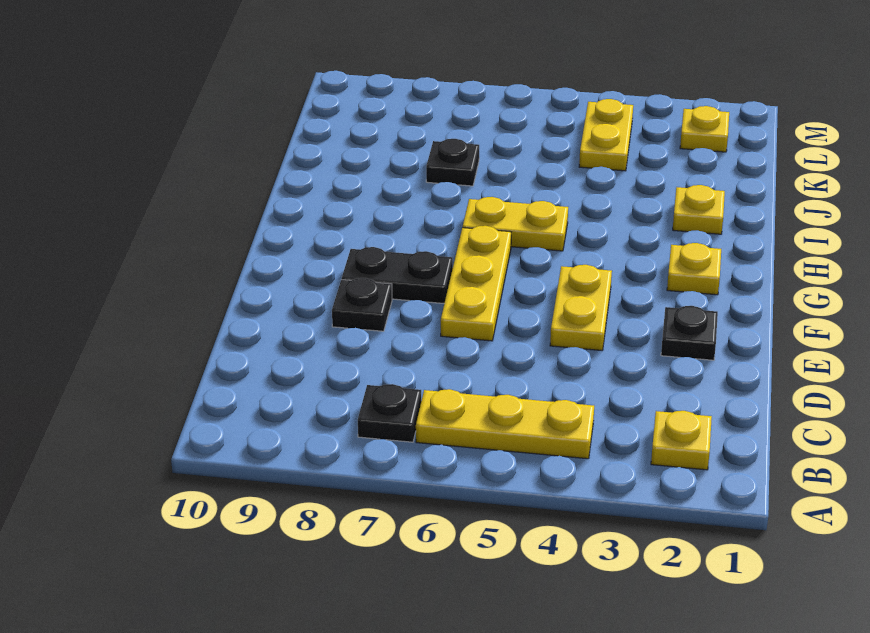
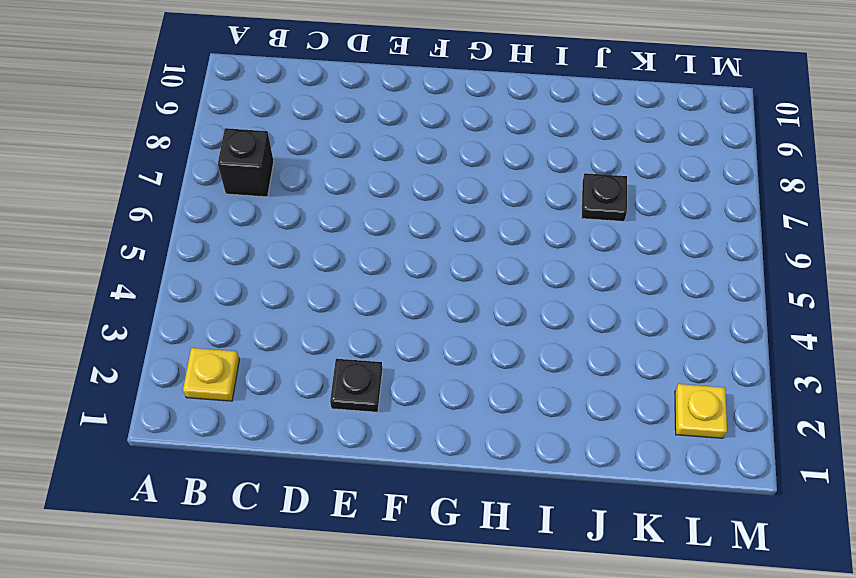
black brick B7 level 1 -> black plate B7 level 1
none -> yellow plate B4:B6 level 1
none -> yellow plate E4:F4 level 1
none -> yellow plate E6:G6 level 1

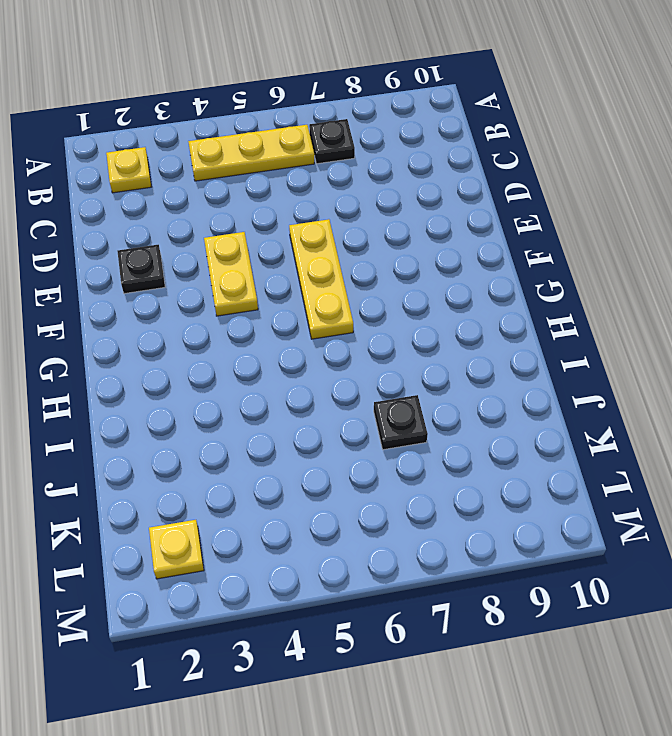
none -> black plate E8 level 1
none -> black plate F7:F8 level 1
none -> yellow plate G2 level 1

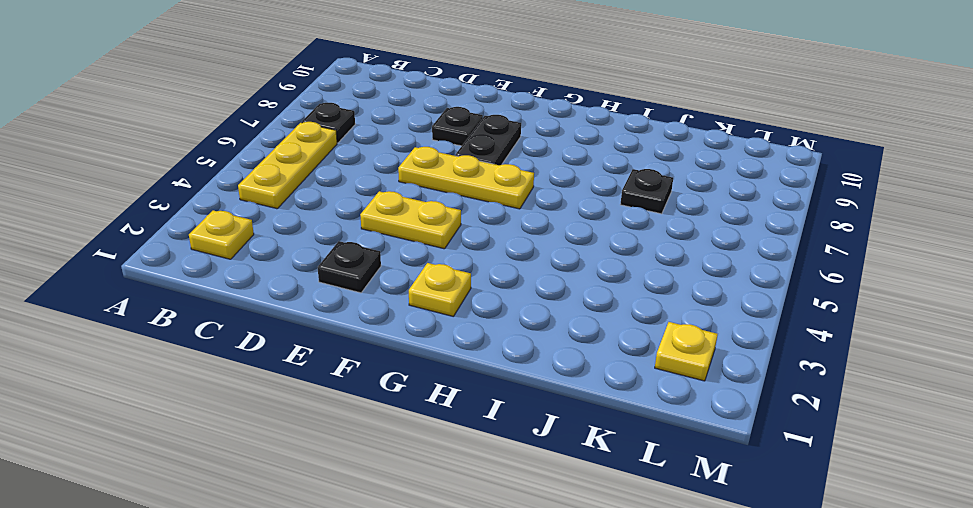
none -> yellow plate H5:H6 level 1
none -> yellow plate I2 level 1
none -> yellow plate K4:L4 level 1

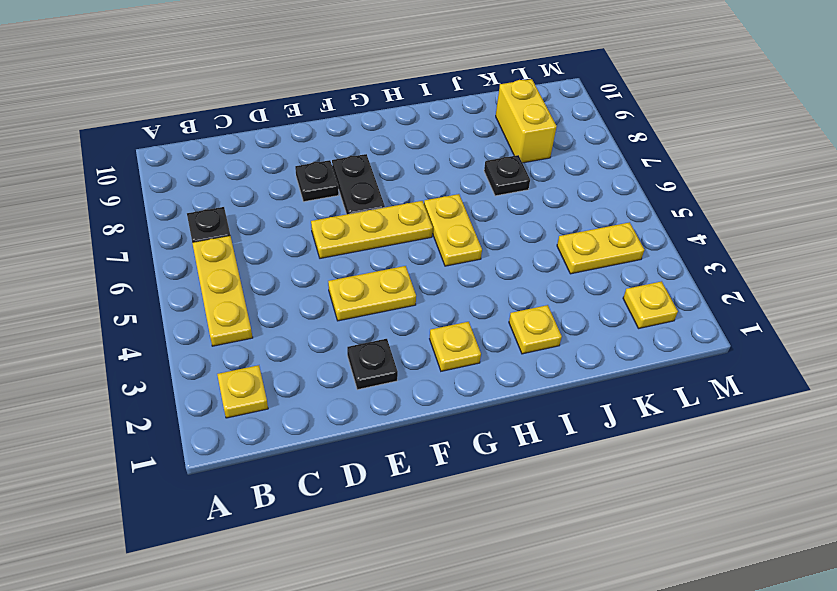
yellow brick K8:K9 level 1 -> none

